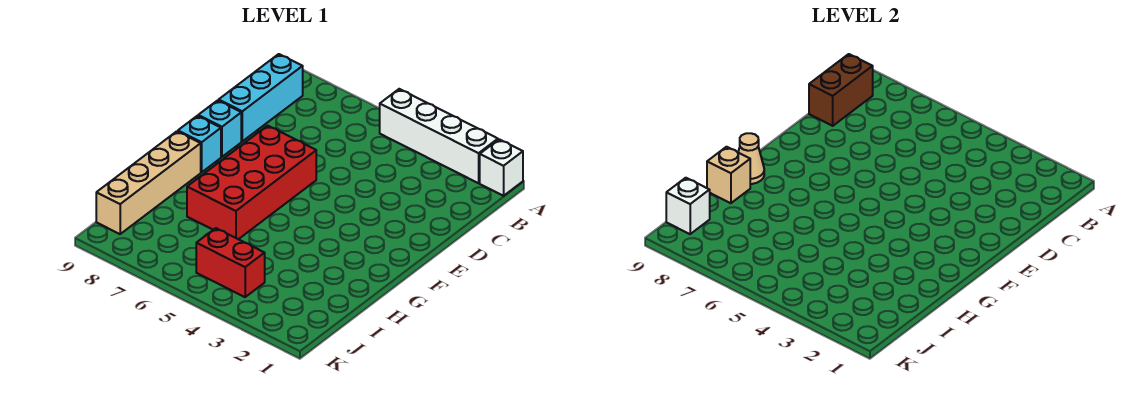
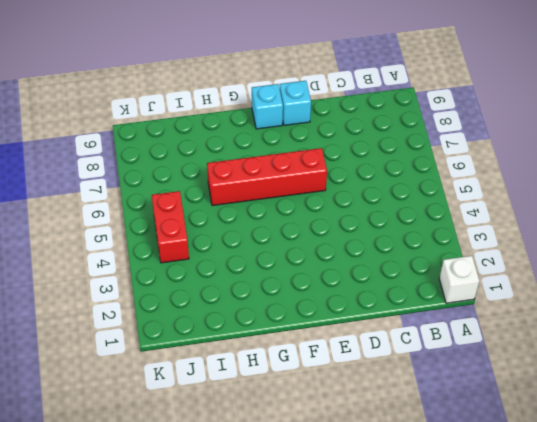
red brick E6:H6 level 1 -> red brick E6:H7 level 1
none -> white brick A2:A5 level 1
none -> cyan brick B9:D9 level 1
none -> tan brick G9:J9 level 1

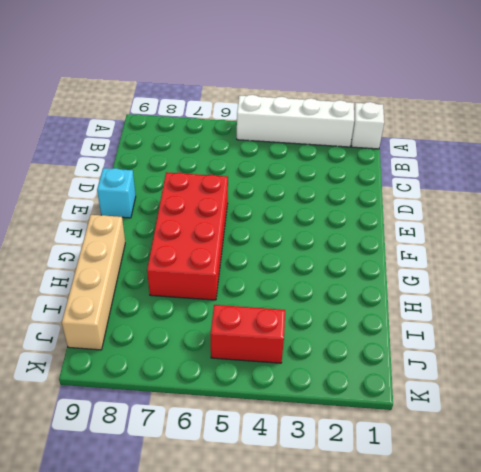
none -> cyan brick B9:D9 level 1
none -> cyan brick F9 level 1
none -> brown brick B9:C9 level 2

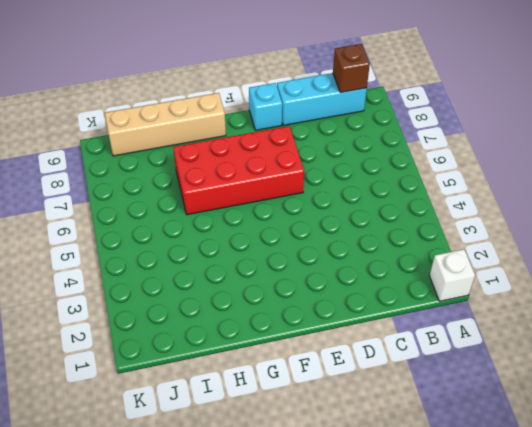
brown brick B9 level 2 -> brown brick B9:C9 level 2
none -> white brick A2:A5 level 1
none -> cyan brick F9 level 1
none -> red brick J4:J5 level 1

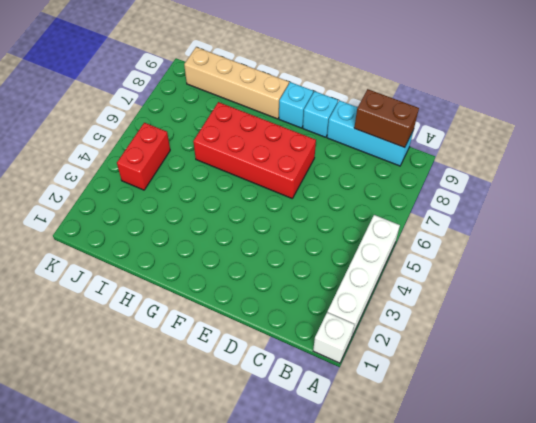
none -> tan cone G9 level 2
none -> tan brick H9 level 2
none -> white brick J9 level 2

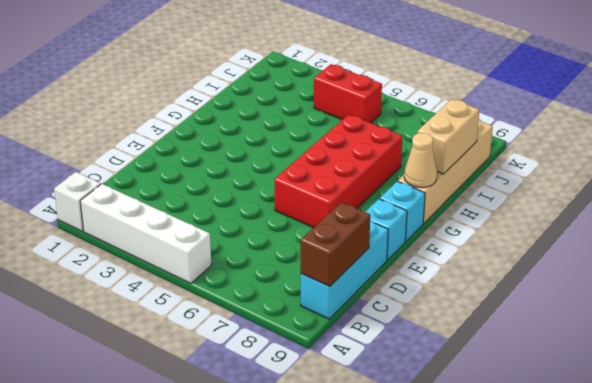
tan brick H9:I9 level 2 -> tan brick H9 level 2
none -> white brick J9 level 2

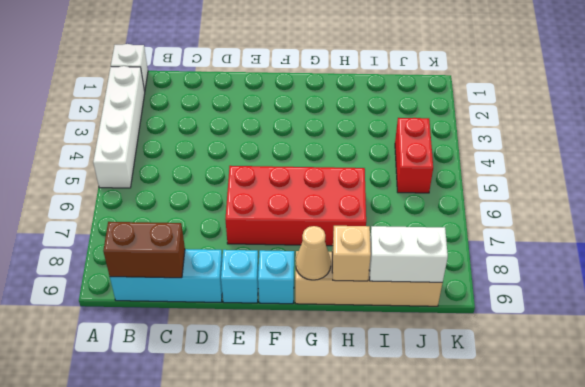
white brick I9:J9 level 2 -> white brick J9 level 2

